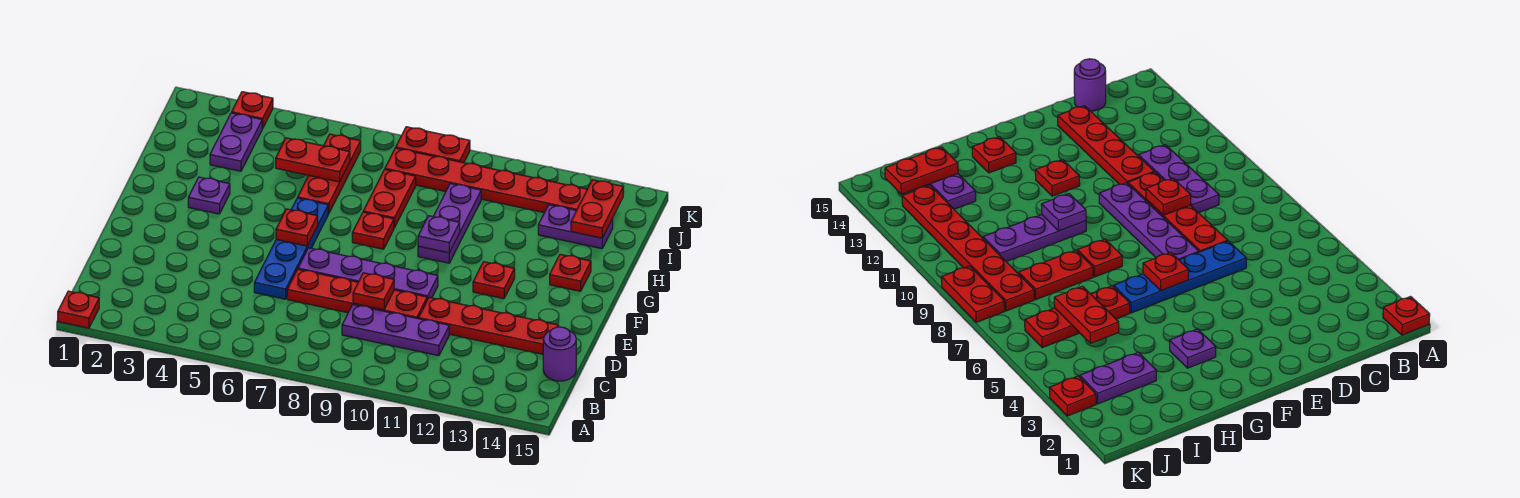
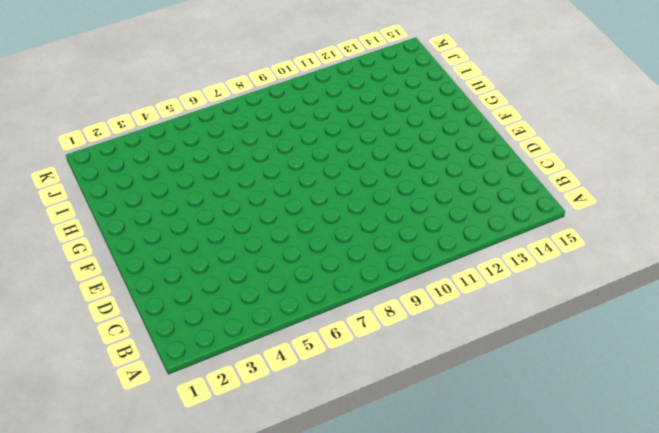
none -> red plate A1 level 1
none -> purple plate C9:C11 level 1
none -> purple round brick C15 level 1

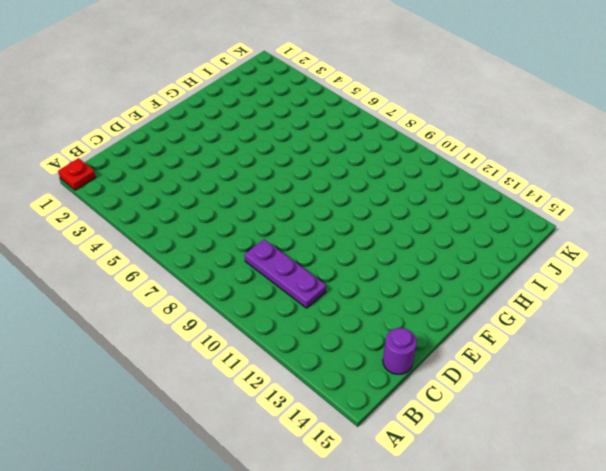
none -> blue plate D6:G6 level 1
none -> red plate D7:D10 level 1
none -> red plate D11:D14 level 1

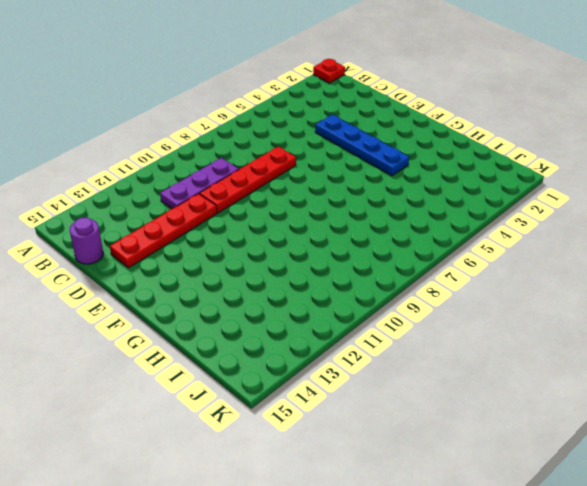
blue plate D4:G4 level 1 -> blue plate D6:G6 level 1
none -> purple plate E7:E10 level 1
none -> red plate F12 level 1
none -> purple plate G3 level 1

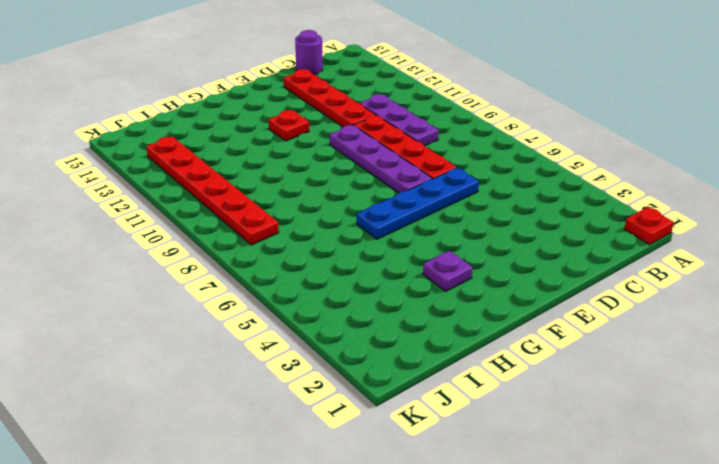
none -> red plate G8 level 1
none -> purple plate G10:I10 level 1
none -> red plate G14 level 1

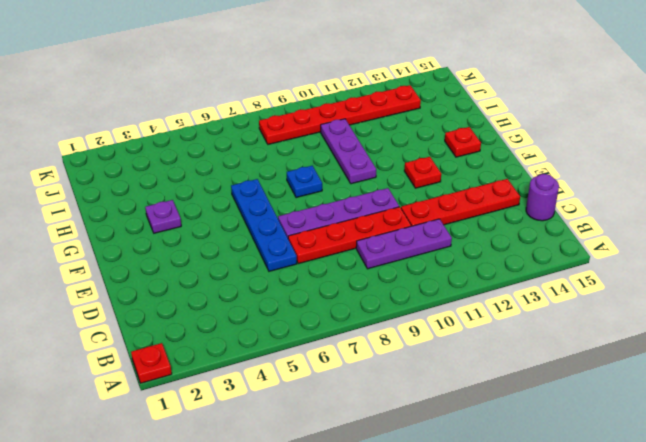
blue plate G8 level 1 -> red plate G8 level 1
none -> red plate H6:J6 level 1
none -> red plate H8:I8 level 1
none -> purple plate I3:J3 level 1

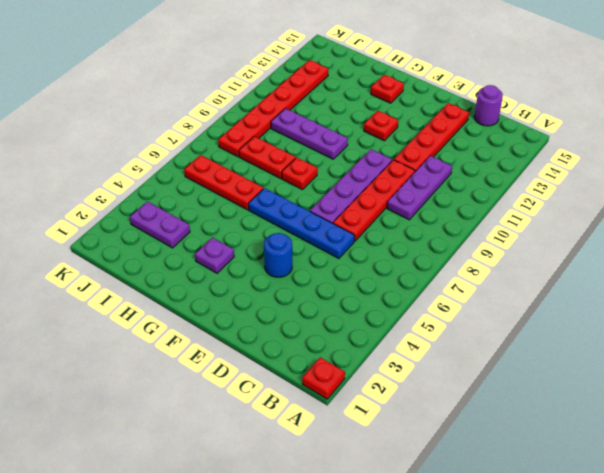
blue round brick E4 level 1 -> none
none -> purple plate I13:I14 level 1
none -> red plate K3 level 1
none -> red plate K8:K9 level 1

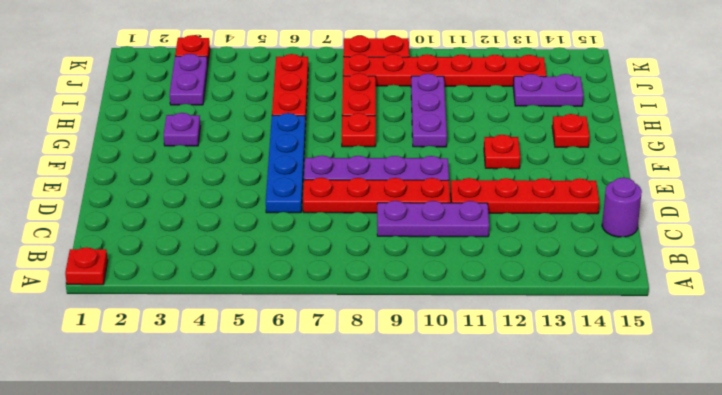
none -> red plate D9 level 2
none -> red plate F6 level 2
none -> purple plate G10 level 2

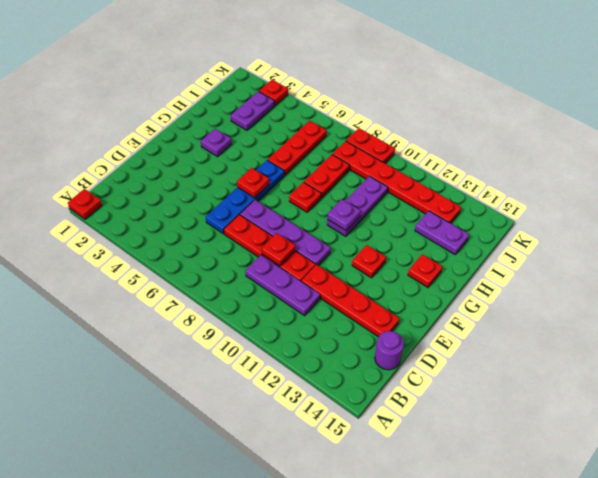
none -> red plate I5:I6 level 2
none -> red plate I14:J14 level 2

